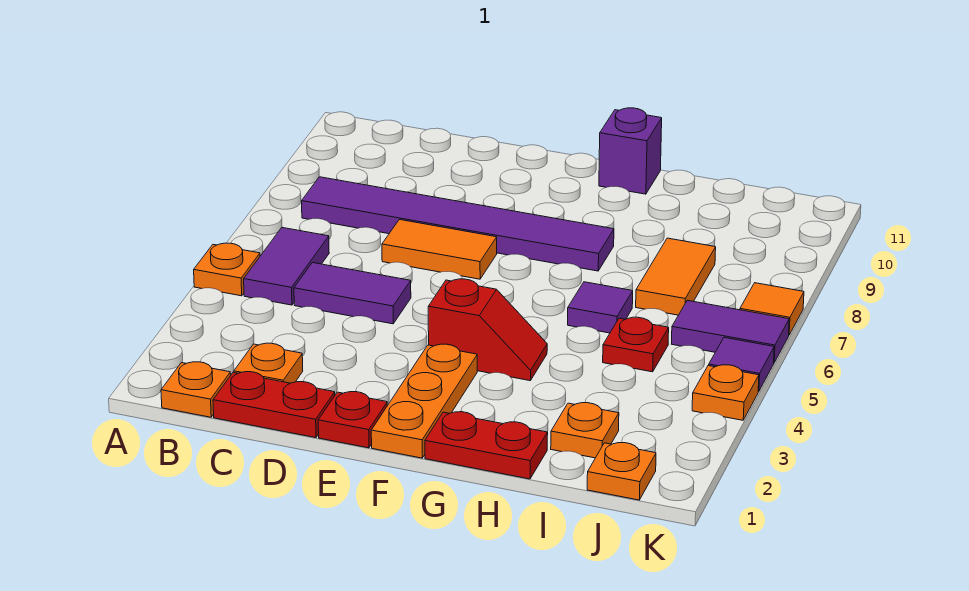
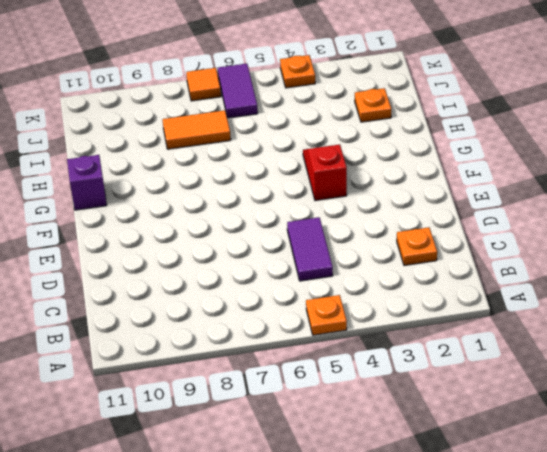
none -> orange plate B1 level 1
none -> purple tile B5:B6 level 1
none -> purple tile B8:G8 level 1

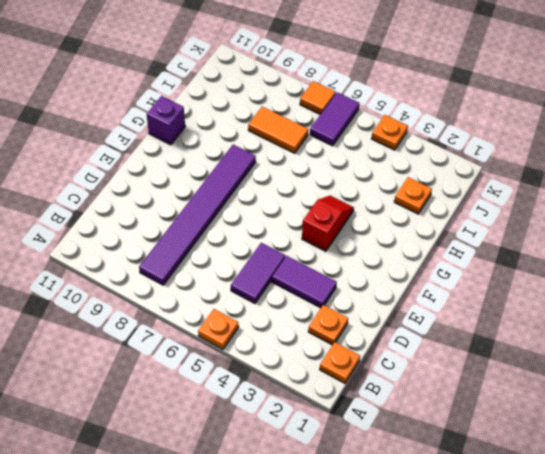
purple tile D3:D4 level 1 -> purple tile B5:B6 level 1
none -> red plate C1:D1 level 1
none -> orange tile D7:E7 level 1
none -> red plate E1 level 1

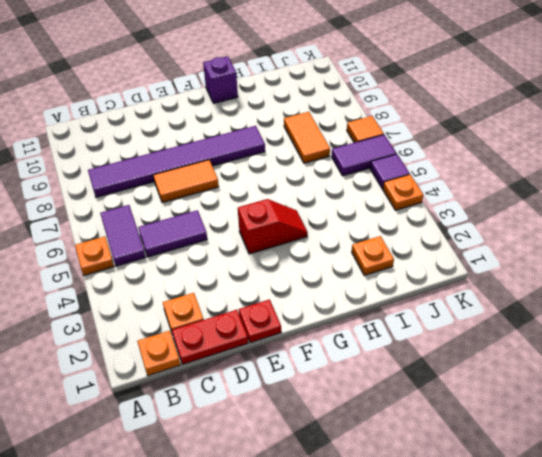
none -> orange plate F1:F3 level 1
none -> red plate G1:H1 level 1
none -> purple tile H6 level 1

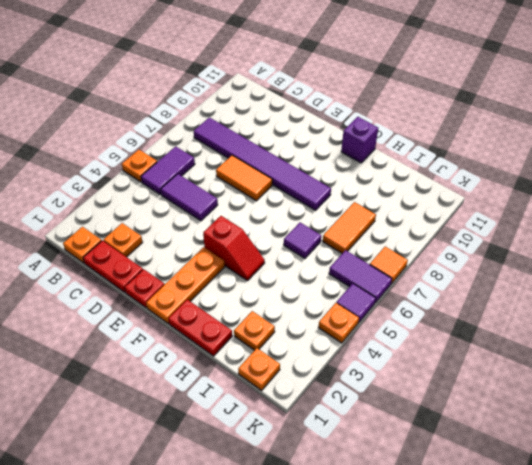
none -> red plate I5 level 1

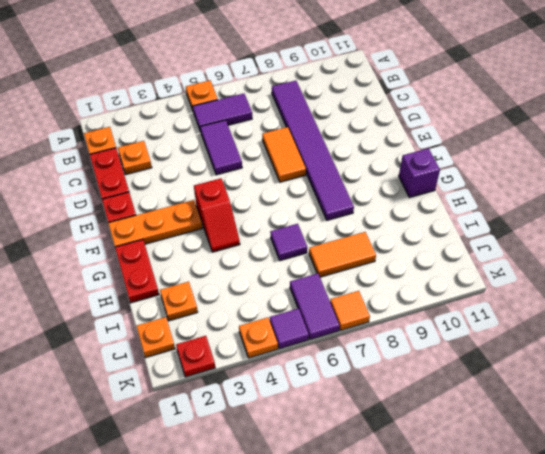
red plate K2 level 1 -> red plate I5 level 1

